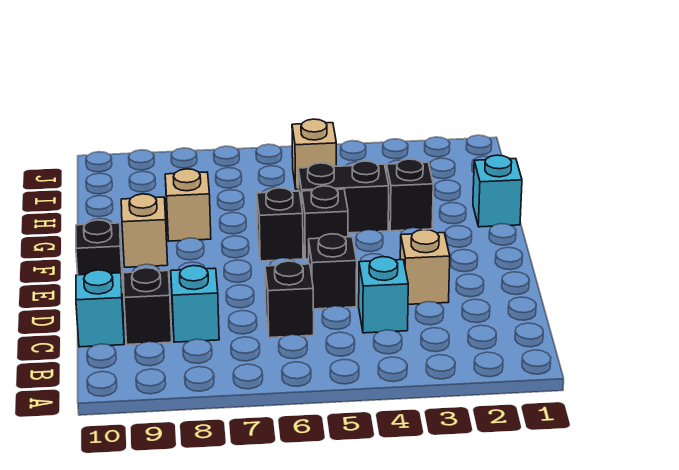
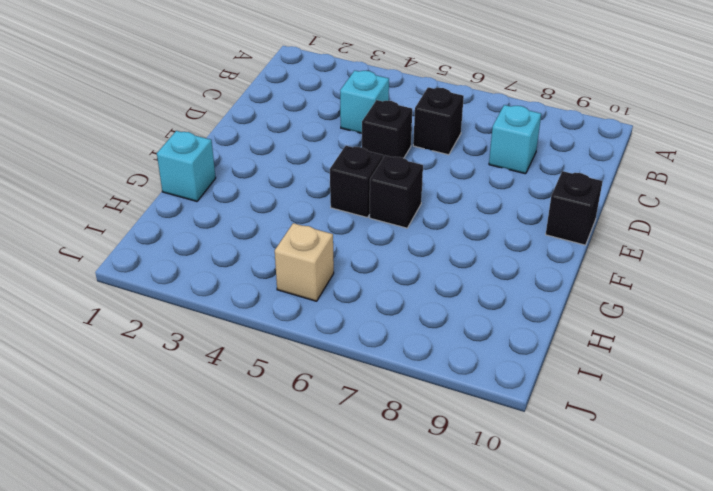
none -> black brick C9 level 1
none -> cyan brick C10 level 1
none -> tan brick D3 level 1

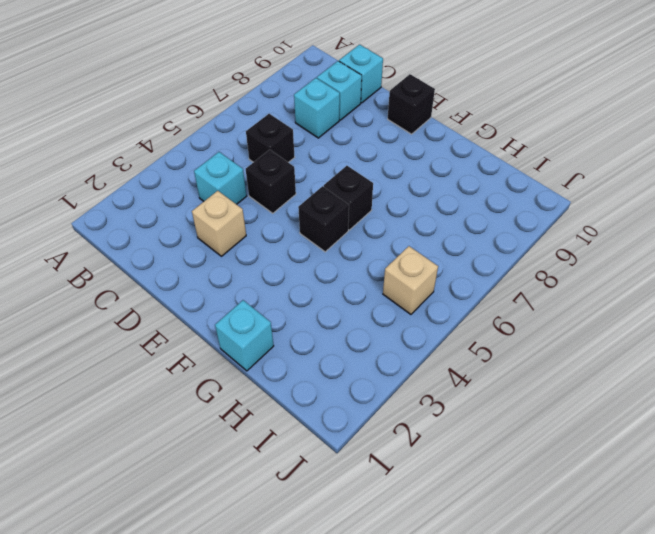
cyan brick C9 level 1 -> black brick C9 level 1
none -> tan brick F9 level 1
none -> black brick G3 level 1
none -> black brick G4:G5 level 1

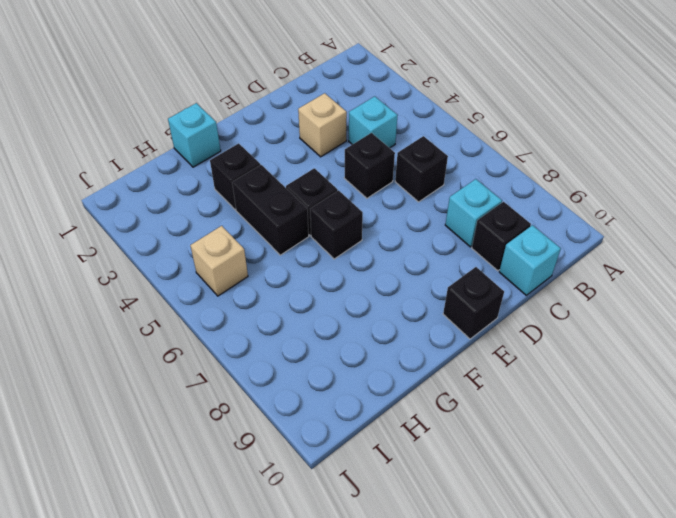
none -> tan brick F9 level 1
none -> tan brick G8 level 1

